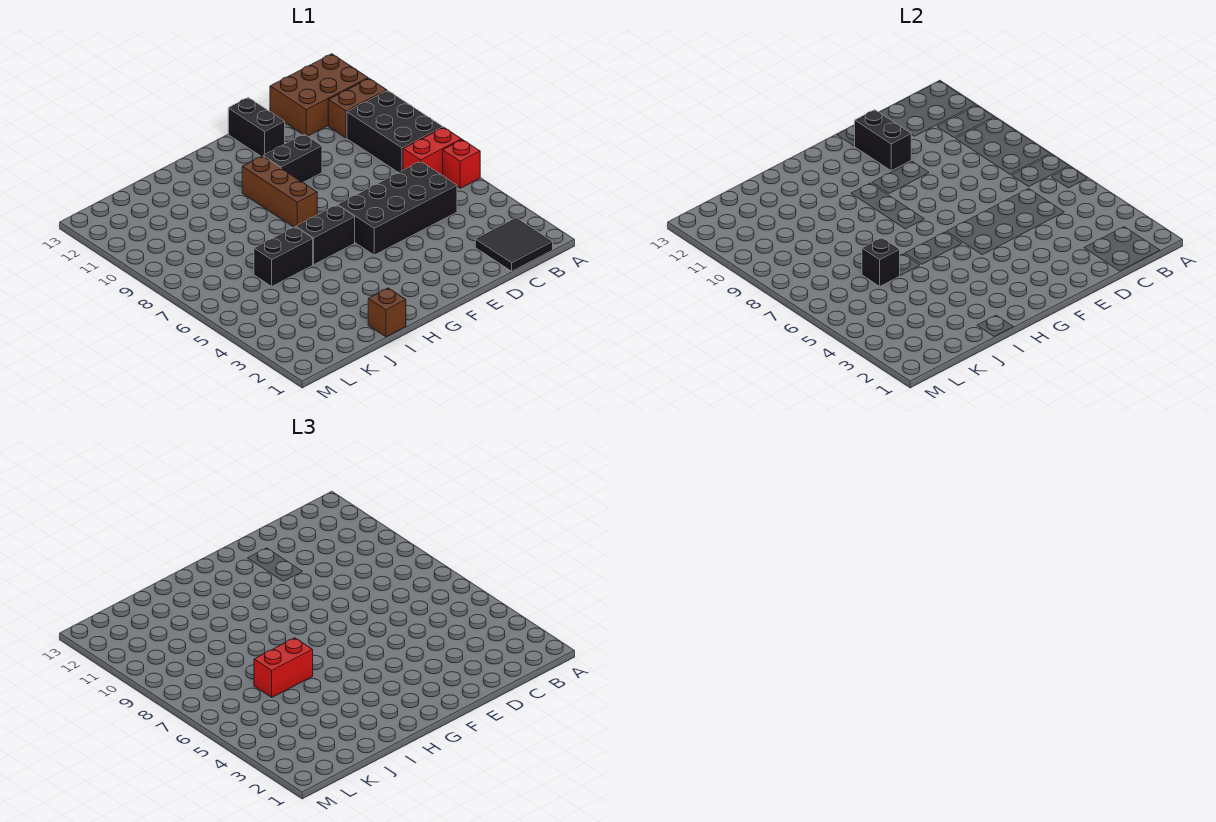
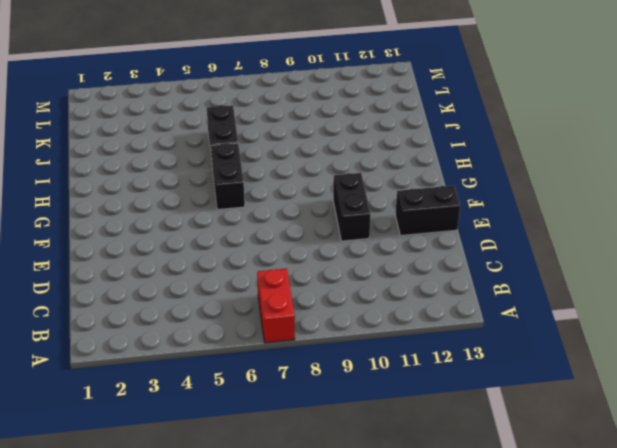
none -> red brick A6 level 1
none -> black brick A8:B10 level 1
none -> brown brick A11:B11 level 1

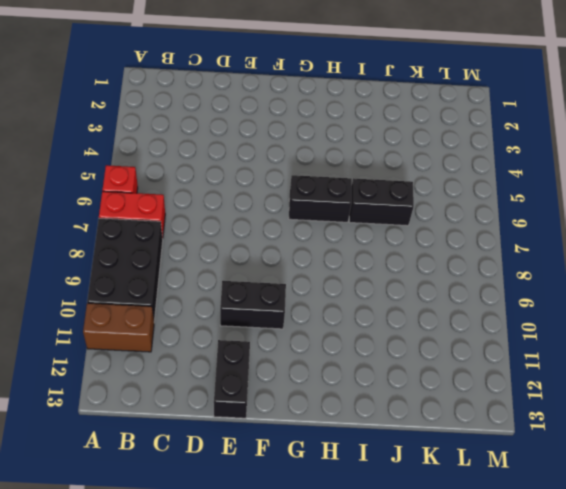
none -> brown brick A12:C13 level 1
none -> black tile B1:C2 level 1
none -> black brick C5:F6 level 1

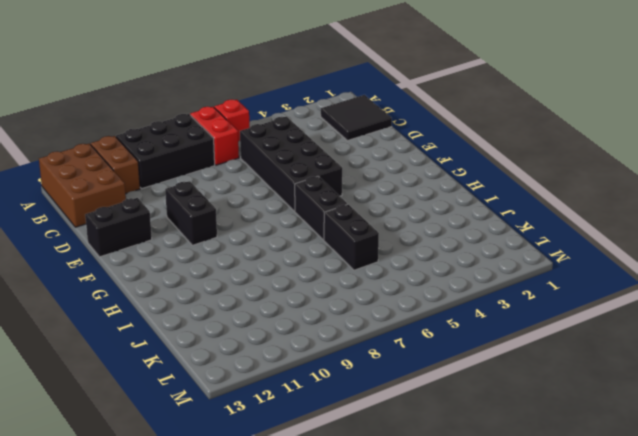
none -> brown brick G8:G10 level 1
none -> brown brick I1 level 1
none -> black brick E11:E12 level 2

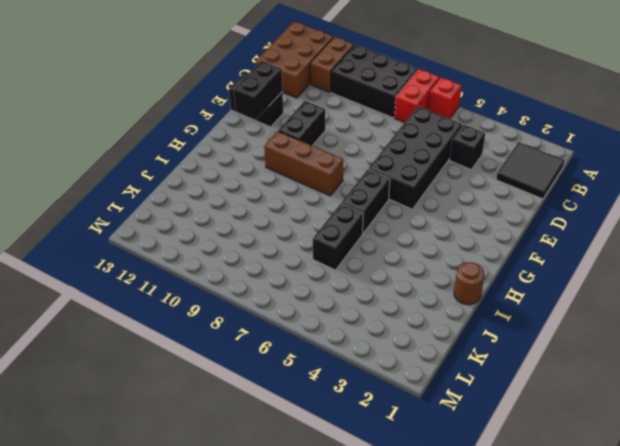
black brick C4 level 1 -> black brick J6 level 2
black brick E12:F12 level 2 -> black brick E11:E12 level 2
brown round brick I1 level 1 -> brown brick I1 level 1
none -> red brick I6:J6 level 3

